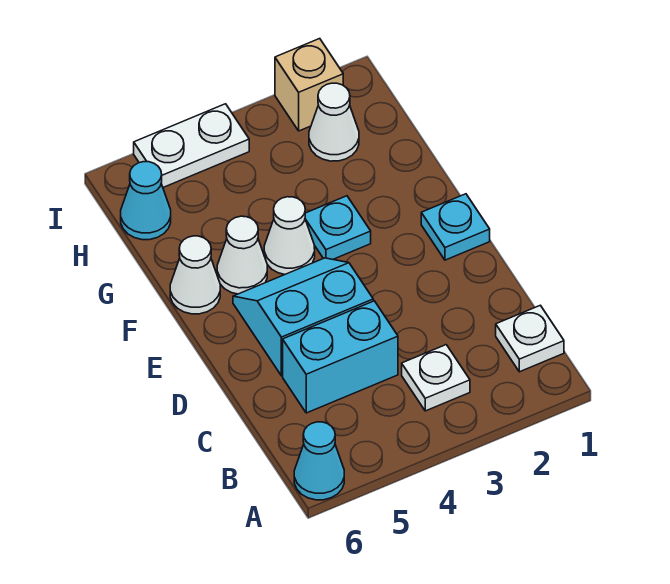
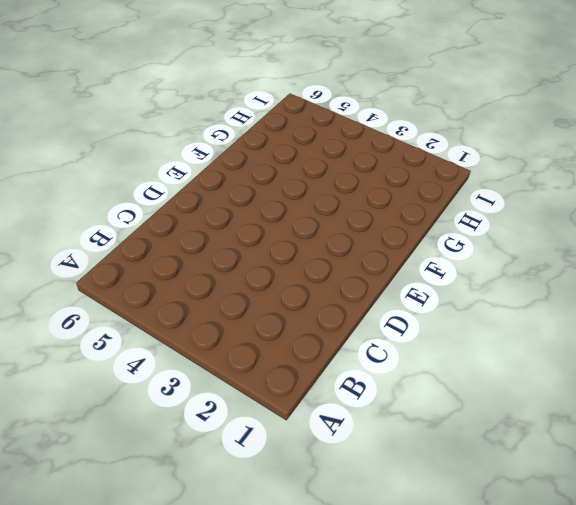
none -> cyan cone A6 level 1
none -> white plate B1 level 1
none -> white plate B3 level 1

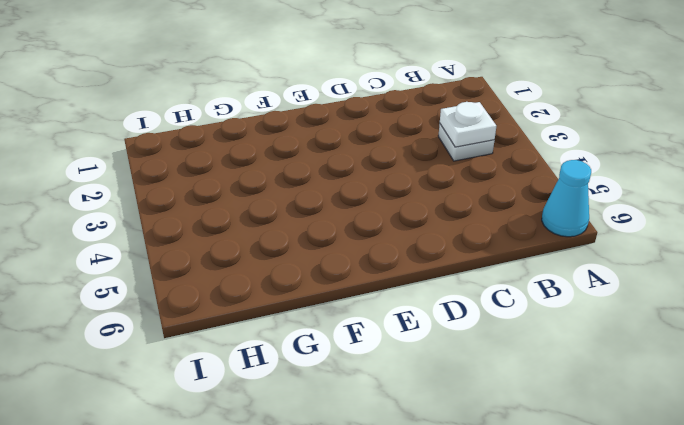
white plate B3 level 2 -> white plate B1 level 1
none -> cyan brick C4:C5 level 1
none -> cyan slope D4:E5 level 1 top D
none -> cyan plate E1 level 1

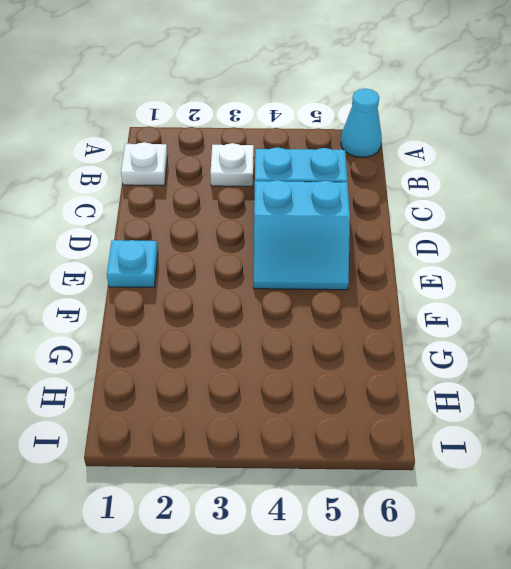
none -> cyan plate F3 level 1
none -> white cone F4 level 1
none -> white cone F5 level 1

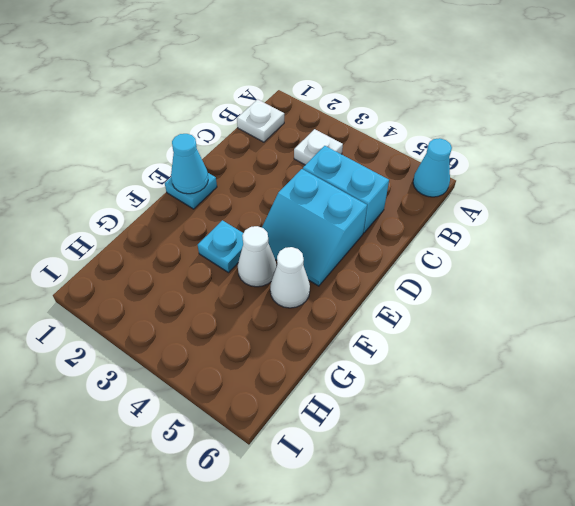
cyan cone E1 level 2 -> cyan cone H6 level 1
none -> white cone F6 level 1
none -> white cone H2 level 1
none -> tan brick I2 level 1

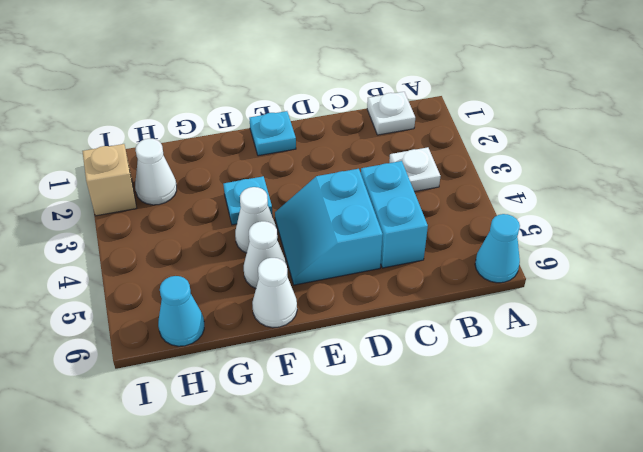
none -> white plate I4:I5 level 1

